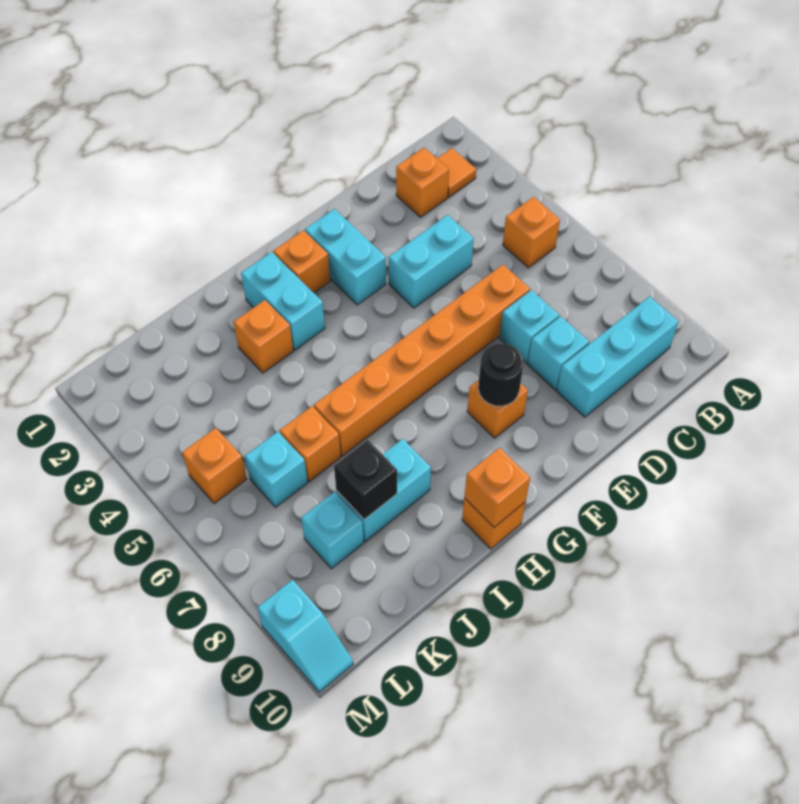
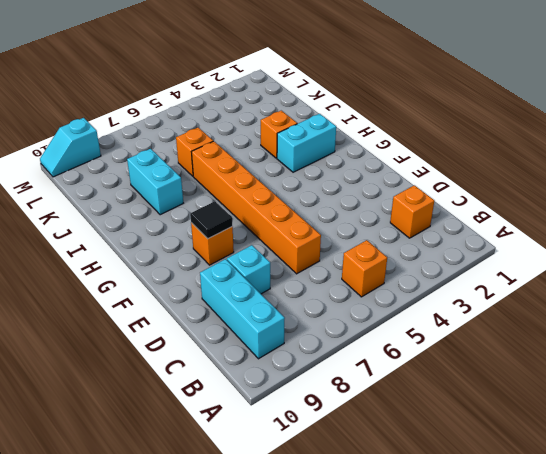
black tile F8 level 2 -> black round brick F8 level 2
none -> orange tile B2 level 1
none -> cyan brick D4:E4 level 1
none -> cyan brick D7 level 1

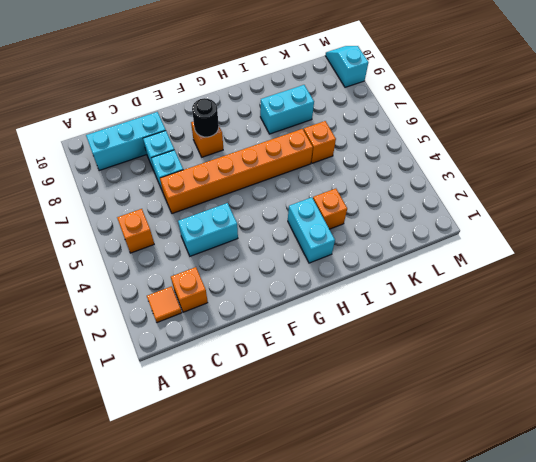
none -> cyan brick F2:F3 level 1
none -> orange brick G2 level 1
none -> orange brick H10 level 1

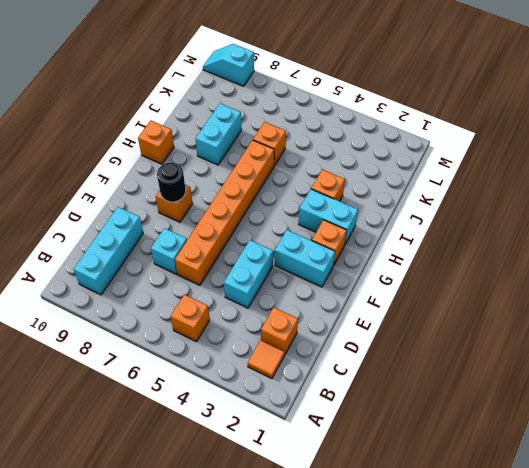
none -> cyan brick D8 level 1
none -> cyan brick K6 level 1
none -> cyan brick K8 level 1

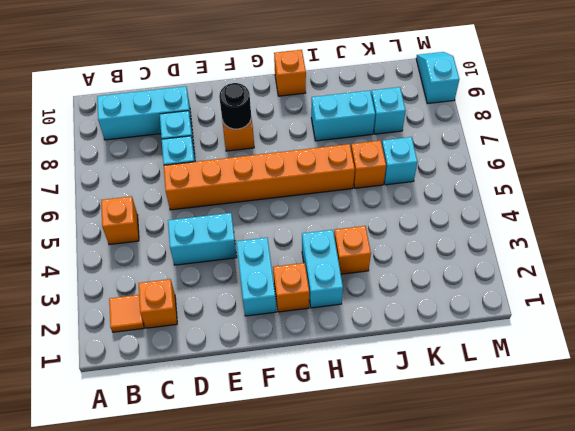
none -> orange brick L5 level 1
none -> orange brick H10 level 2
none -> black brick J8 level 2

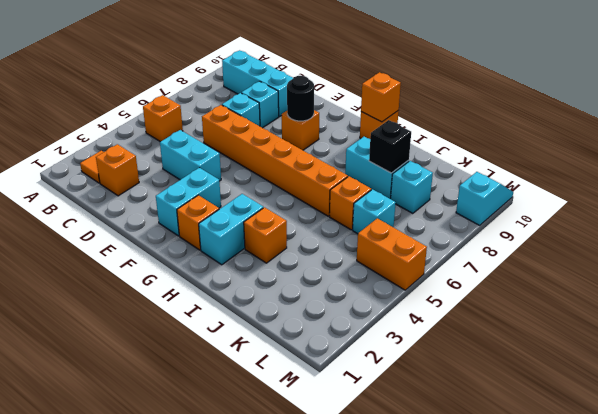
orange brick L5:M5 level 1 -> orange brick L5 level 1

